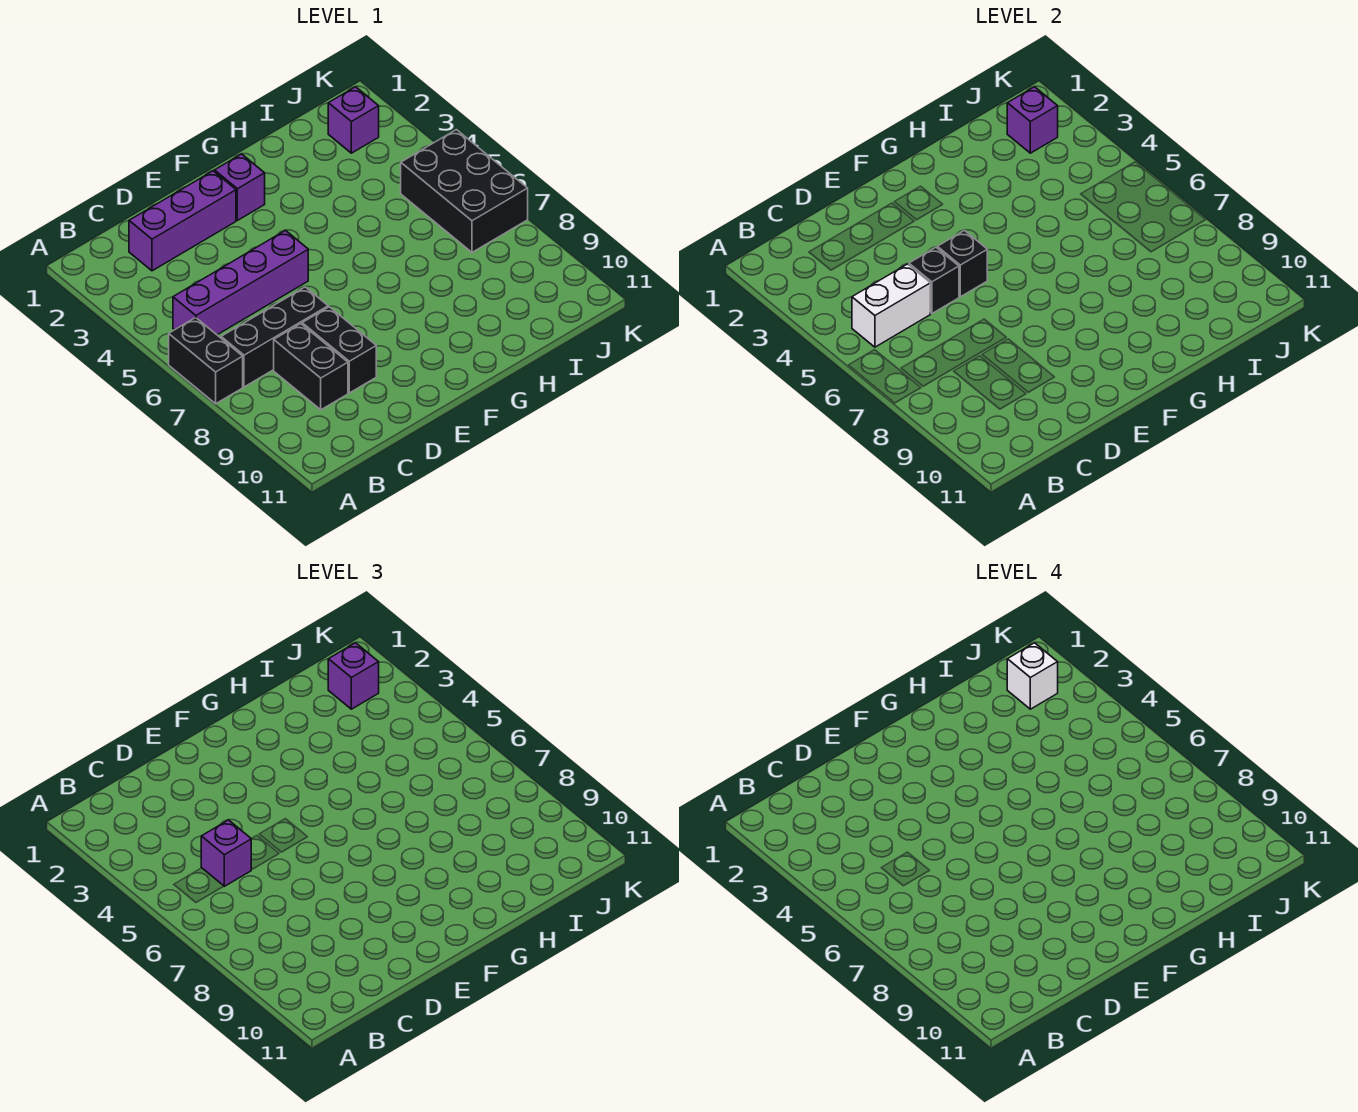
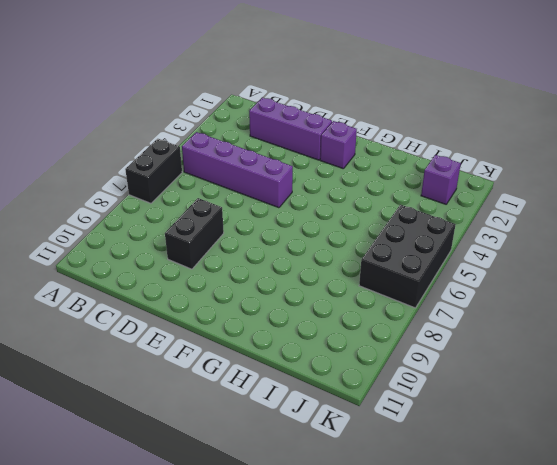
none -> black brick B7:D7 level 1
none -> black brick C8:C9 level 1
none -> white brick B5:C5 level 2

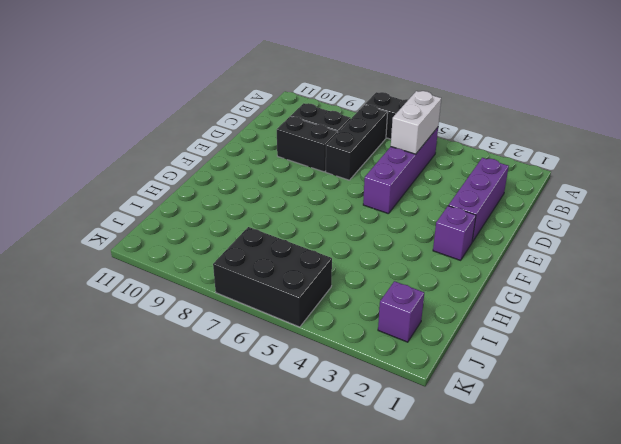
none -> black brick D5 level 2
none -> black brick E5 level 2
none -> purple brick J2 level 2

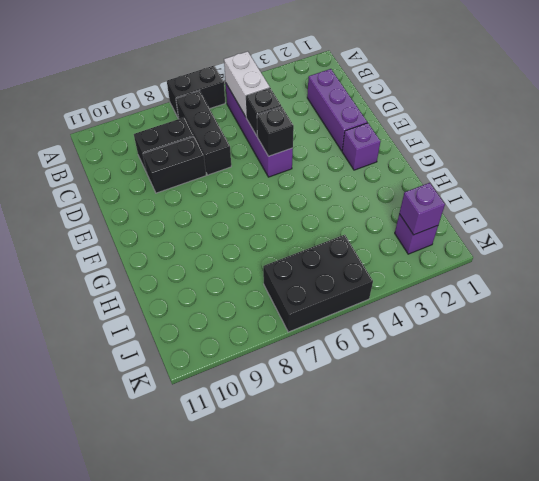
none -> purple brick C5 level 3
none -> purple brick J2 level 3
none -> white brick J2 level 4

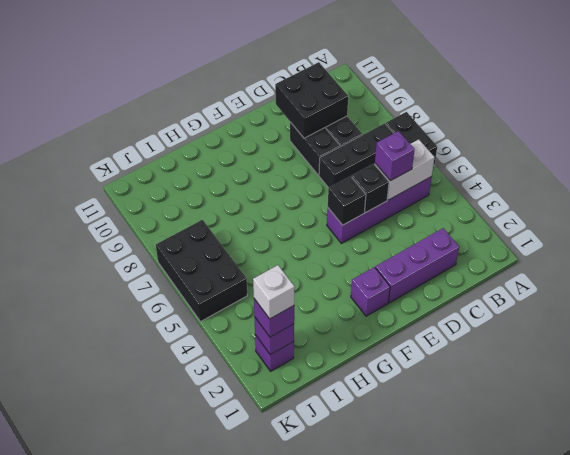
black brick C9:D10 level 2 -> none

